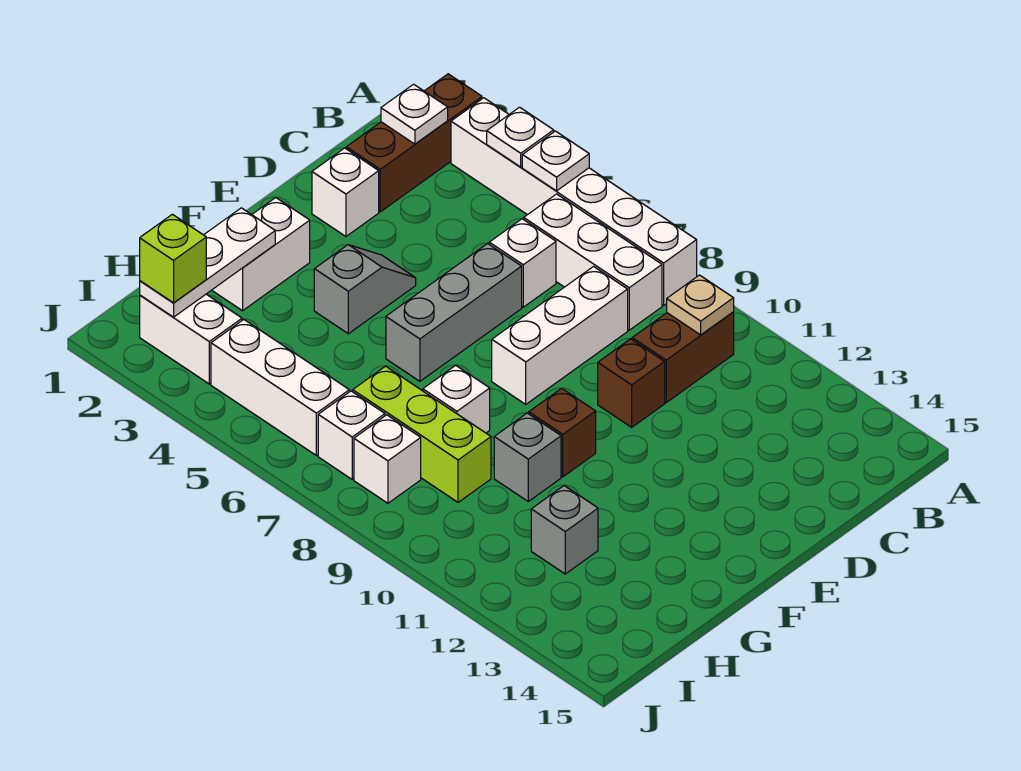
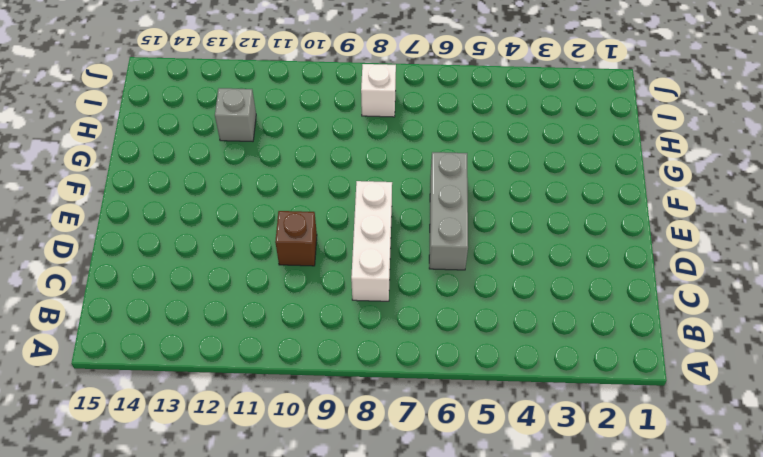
none -> brown brick A2:C2 level 1
none -> white brick A3:A8 level 1
none -> white brick B6:B8 level 1

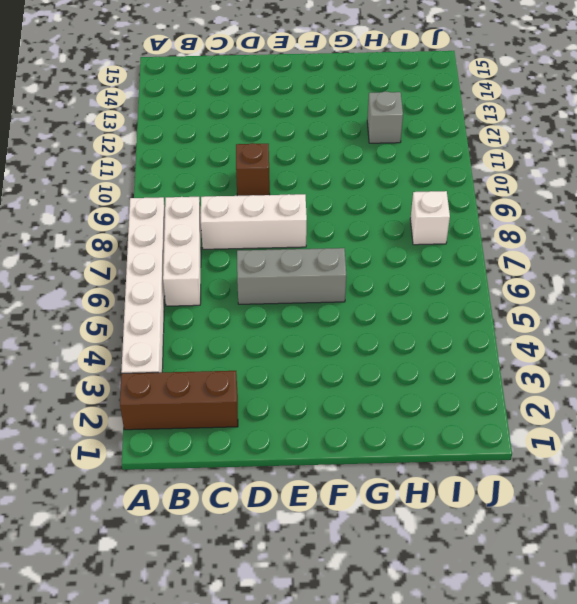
none -> brown brick B10:C10 level 1
none -> white brick C6 level 1
none -> white brick D2 level 1

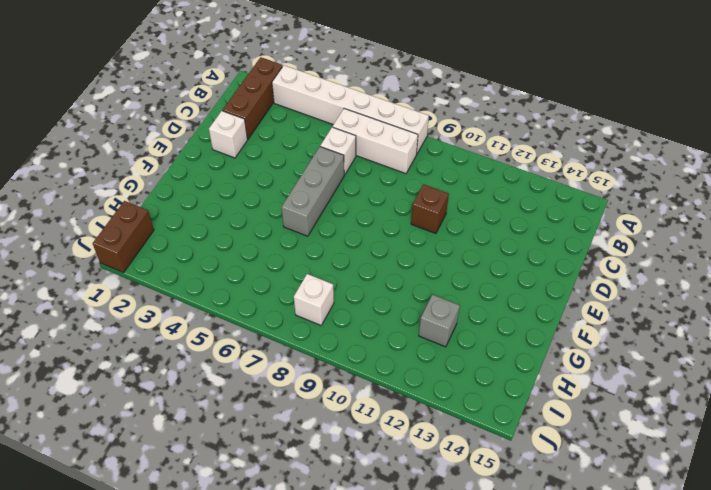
brown brick I1:J1 level 1 -> brown brick B10:C10 level 1
none -> white brick C8:E8 level 1
none -> grey slope E4:F4 level 1 top F
none -> white brick F2:G2 level 1

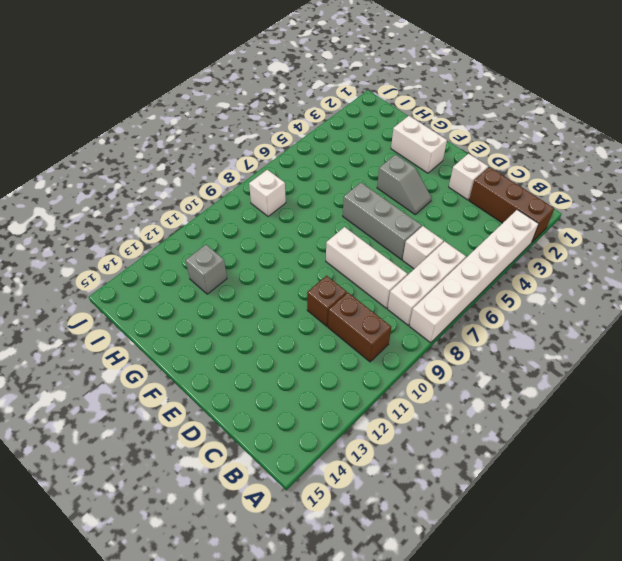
none -> brown brick F10 level 1
none -> white brick G8 level 1
none -> grey brick G10 level 1

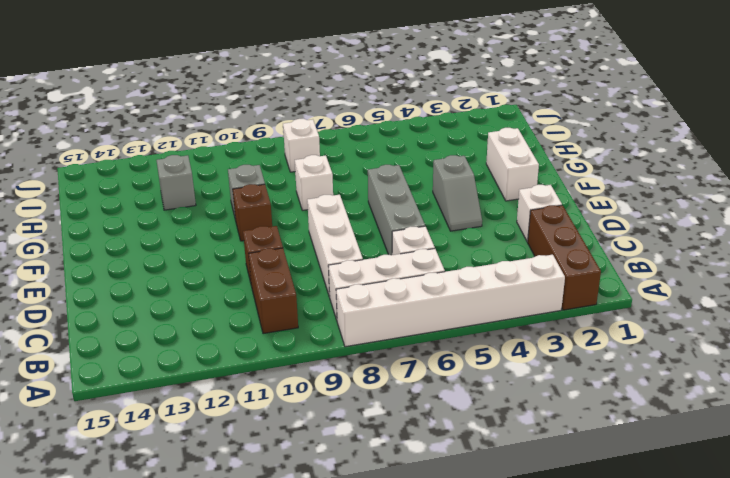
none -> lime brick H7:H9 level 1
none -> white brick I2:I3 level 1
none -> white brick I4:I6 level 1

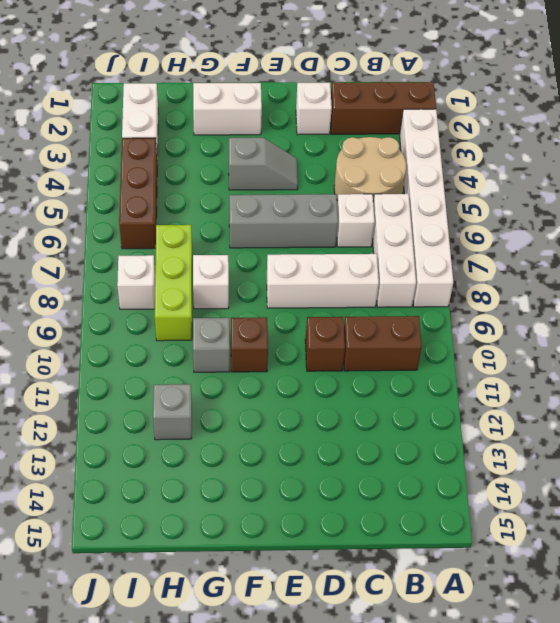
tan round brick B4:C5 level 1 -> none
brown brick I4:I6 level 1 -> white brick I4:I6 level 1
none -> white brick I7 level 1
none -> white plate A4 level 2
none -> white plate A5 level 2

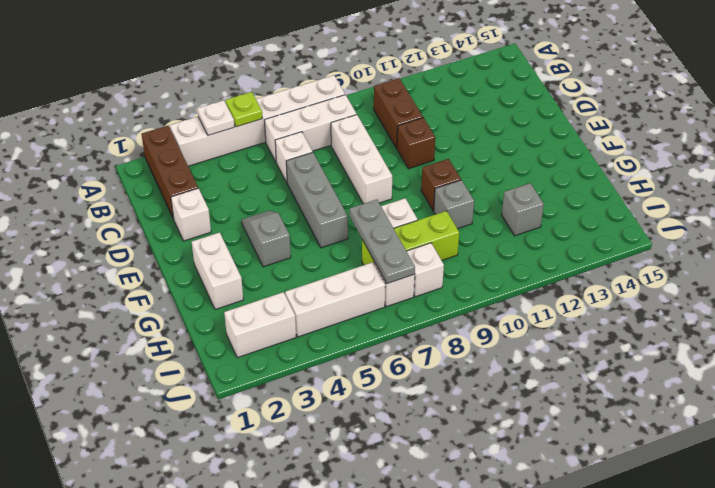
lime plate A5 level 2 -> white plate A5 level 2
grey plate G7:I7 level 2 -> none
none -> white plate B2 level 2
none -> tan plate B10 level 2
none -> white plate G2:I2 level 2

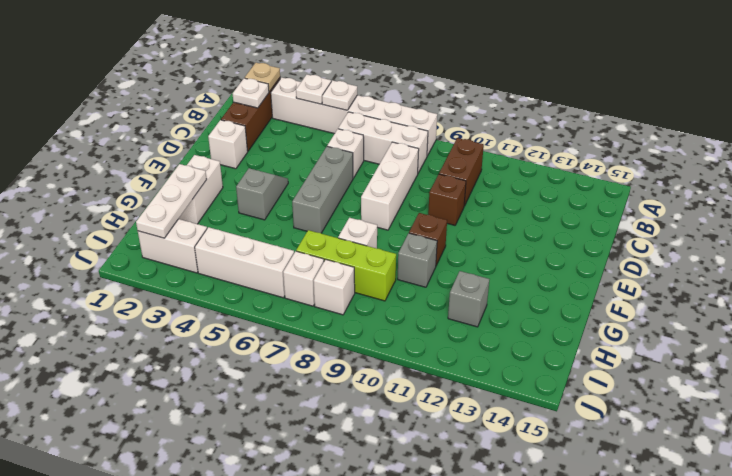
tan plate A2 level 2 -> tan plate B10 level 2
none -> lime brick I2 level 3

